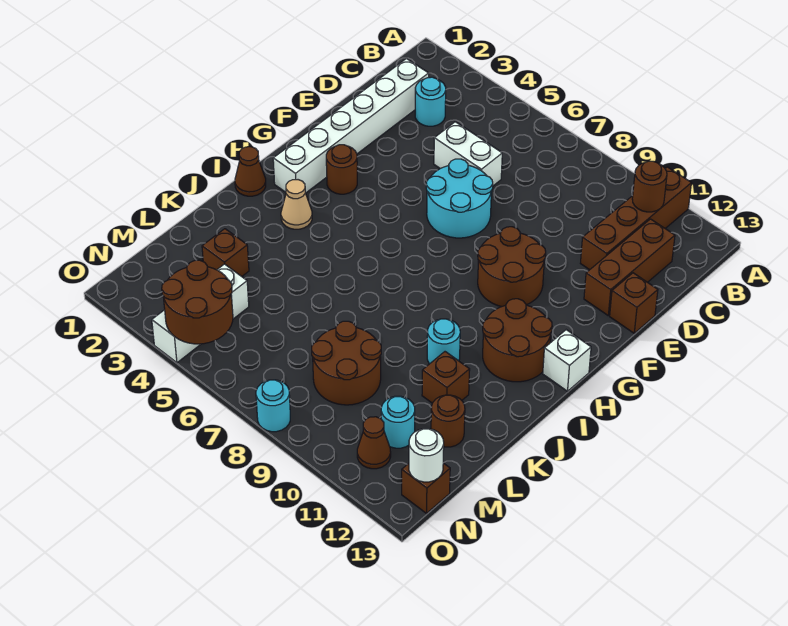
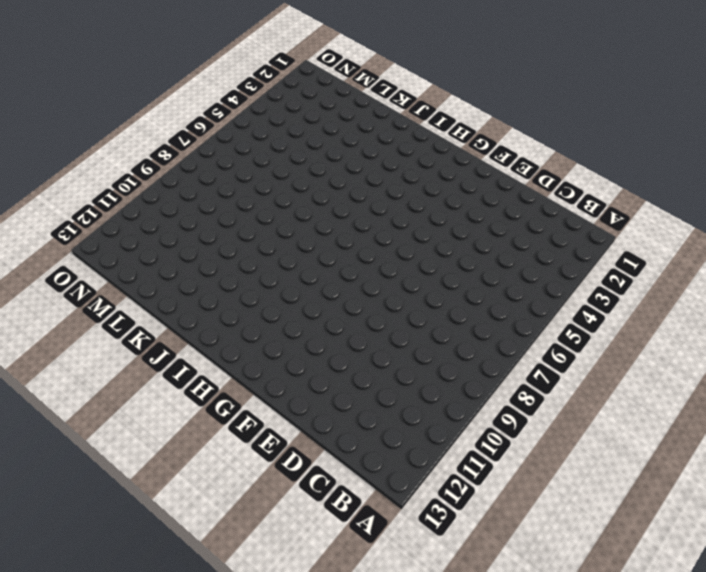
none -> brown brick A11:D11 level 1
none -> white brick C2:H2 level 1
none -> cyan round brick C3 level 1

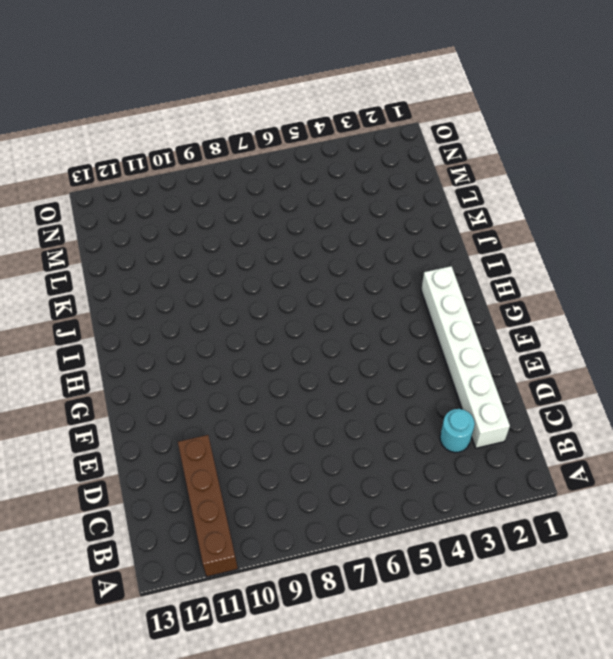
none -> brown brick C12:E12 level 1
none -> white brick D5:D6 level 1
none -> cyan round brick E6:F7 level 1

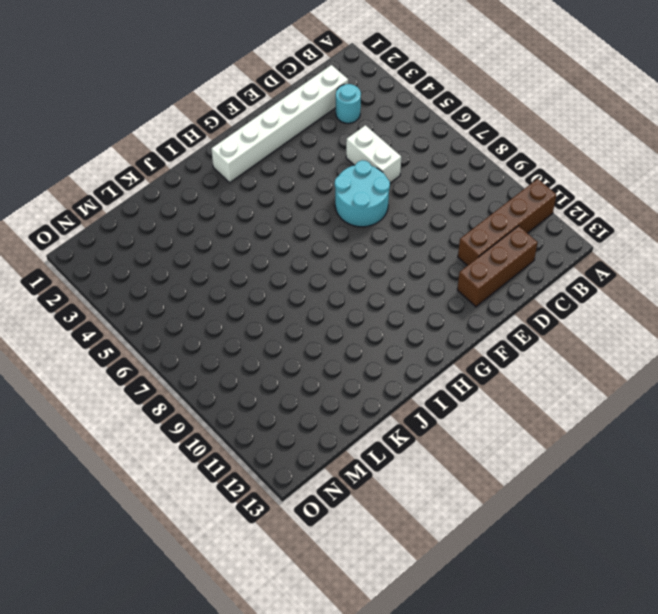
none -> brown brick E13 level 1
none -> brown round brick F9:G10 level 1
none -> brown round brick G3 level 1

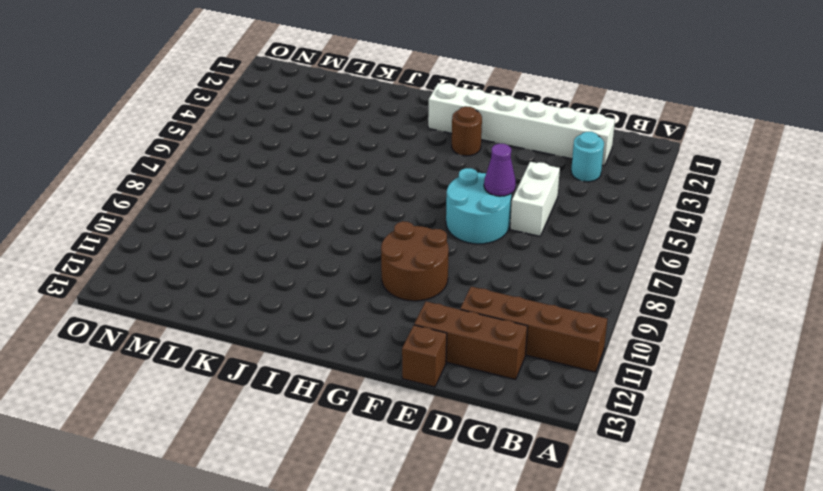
purple cone E6 level 2 -> none
none -> brown round brick H11:I12 level 1
none -> white brick H13 level 1
none -> brown cone I1 level 1

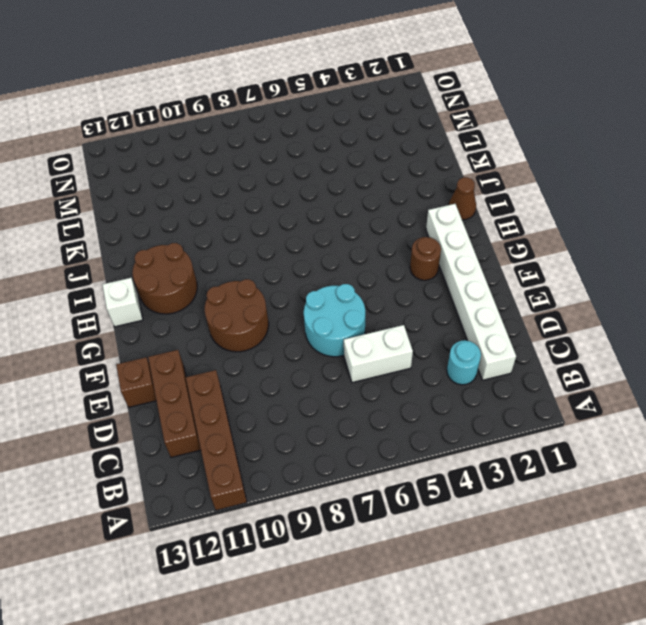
none -> tan cone I3 level 1
none -> cyan round brick J10 level 1
none -> brown brick K11 level 1

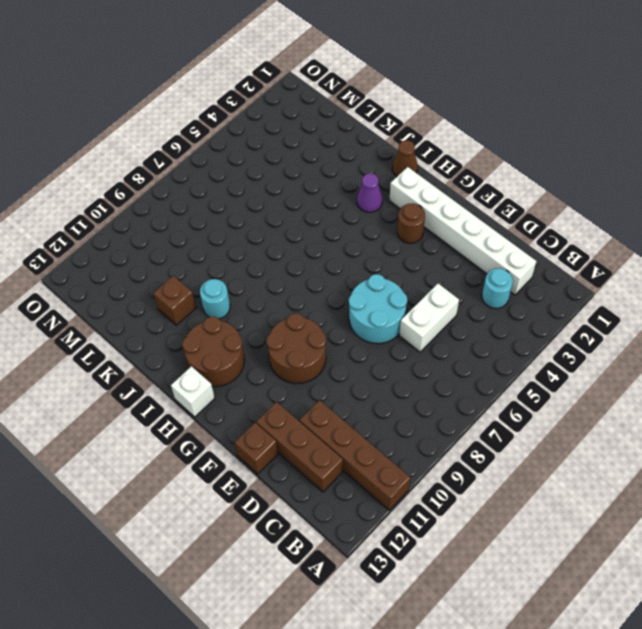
purple cone I3 level 1 -> tan cone I3 level 1
none -> brown brick L3 level 1
none -> brown round brick L8:M9 level 1
none -> brown round brick L12 level 1

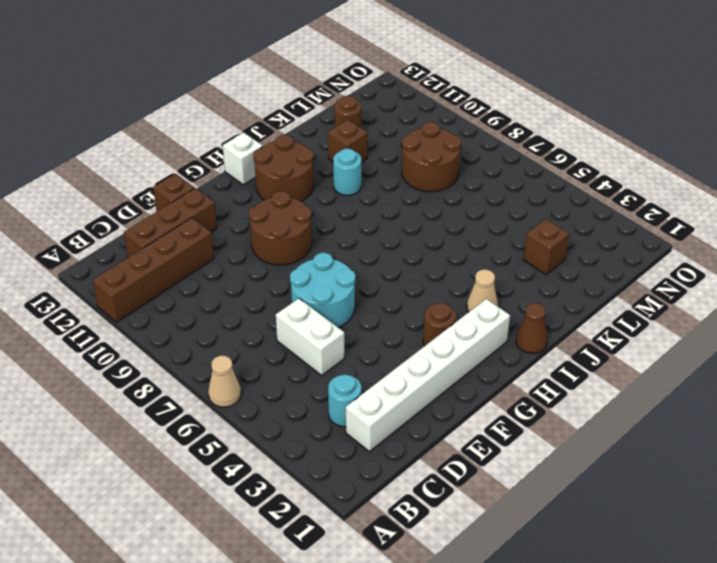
tan cone A6 level 1 -> none
none -> white brick M4:O4 level 1
none -> cyan round brick M11 level 1
none -> brown cone N11 level 1

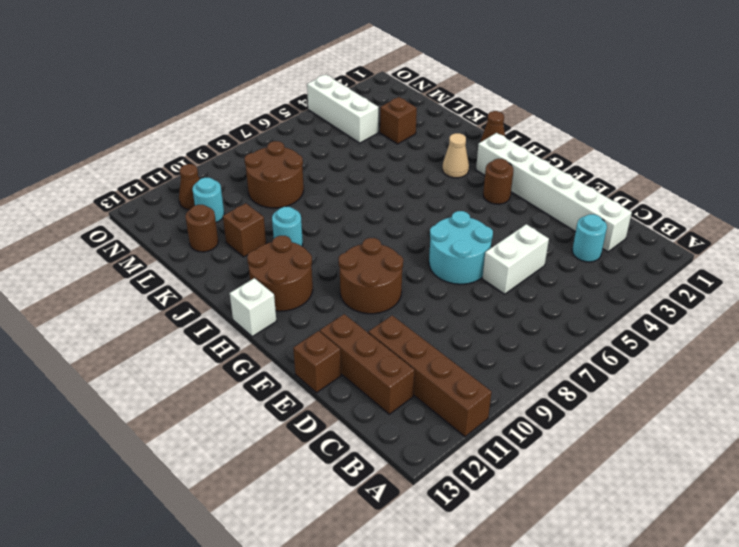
none -> brown brick N13 level 1
none -> cyan round brick O8 level 1
none -> brown round brick B11 level 2

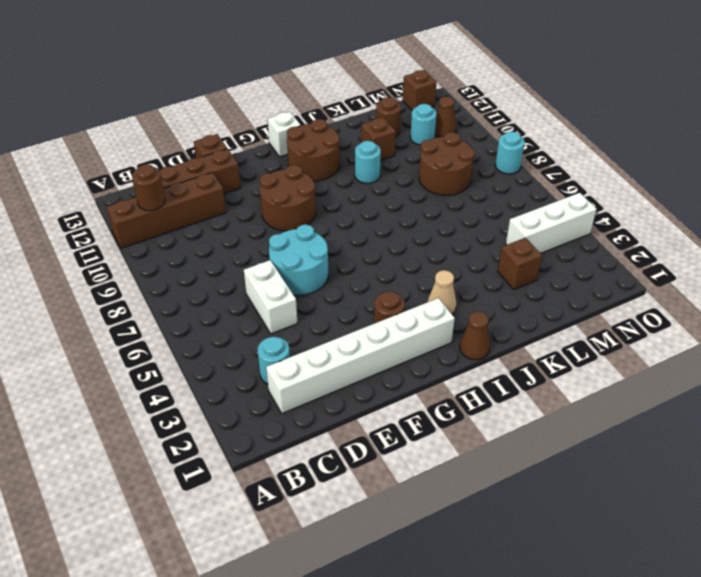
none -> brown round brick N4:O5 level 2
none -> white round brick N13 level 2

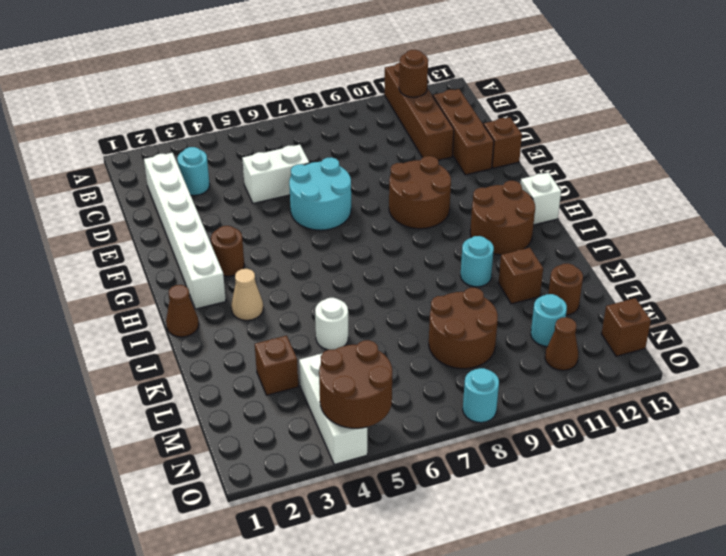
white round brick K5 level 1 -> white round brick N13 level 2

